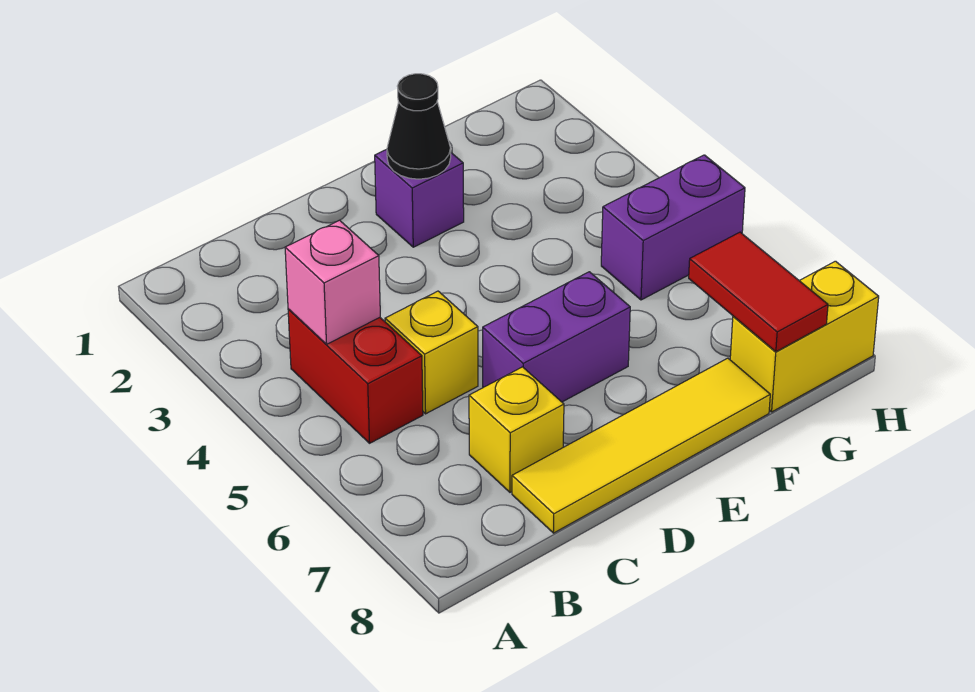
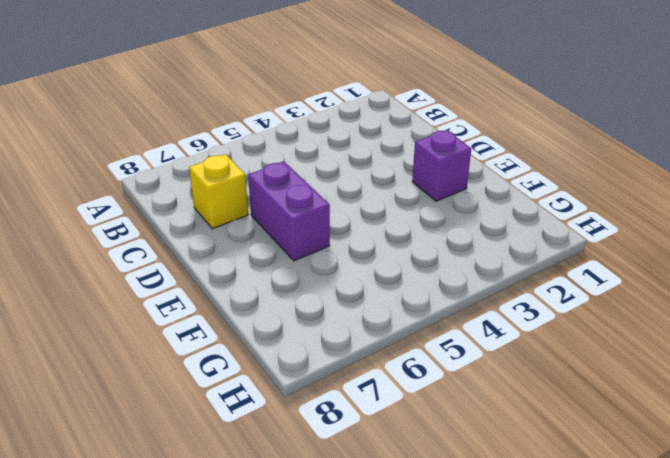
none -> red brick B4:B5 level 1
none -> yellow brick C5 level 1

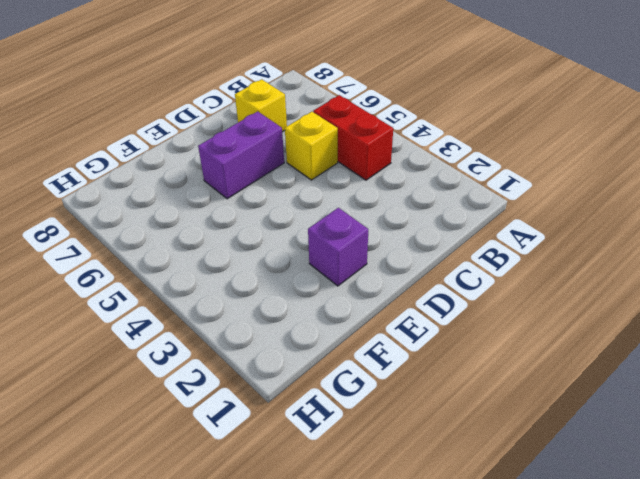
none -> yellow tile C8:F8 level 1
none -> purple brick G5:H5 level 1

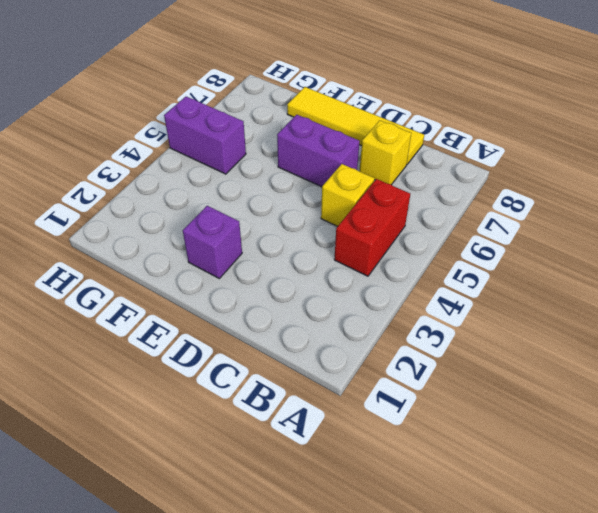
none -> yellow brick G8:H8 level 1
none -> pink brick B4 level 2

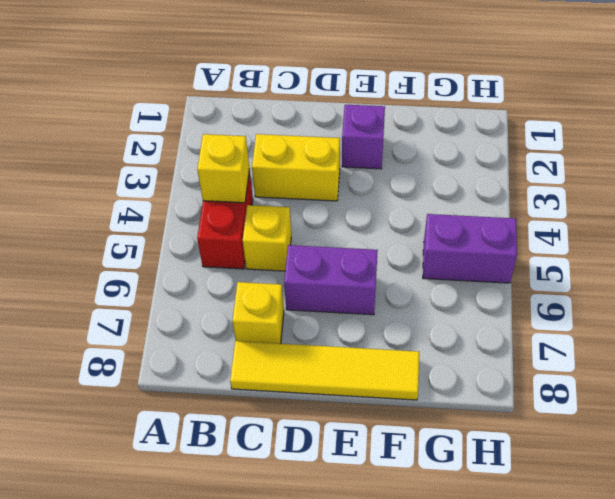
yellow brick B4 level 2 -> pink brick B4 level 2
yellow brick C3:D3 level 1 -> yellow brick G8:H8 level 1
none -> black cone E2 level 2
none -> red tile G7:G8 level 2

